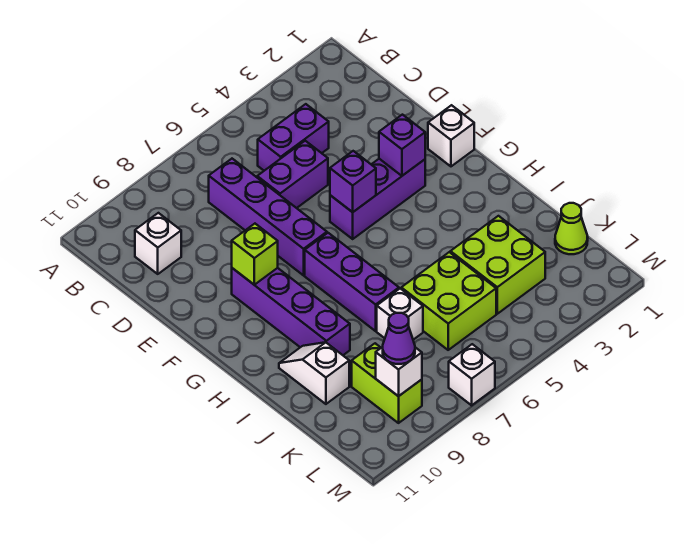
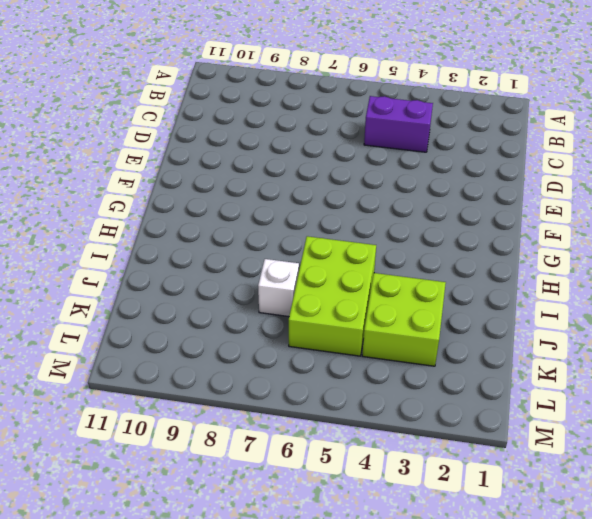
lime brick I5:K6 level 1 -> lime brick J5:K6 level 1
none -> purple brick C7:F7 level 1
none -> white brick C10 level 1
none -> purple brick D5:D6 level 1

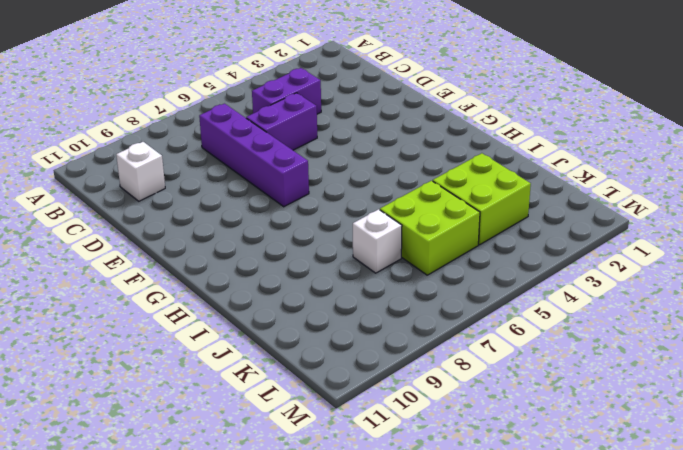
none -> white brick F1 level 1
none -> purple brick F3:F5 level 1
none -> purple brick F9:I9 level 1

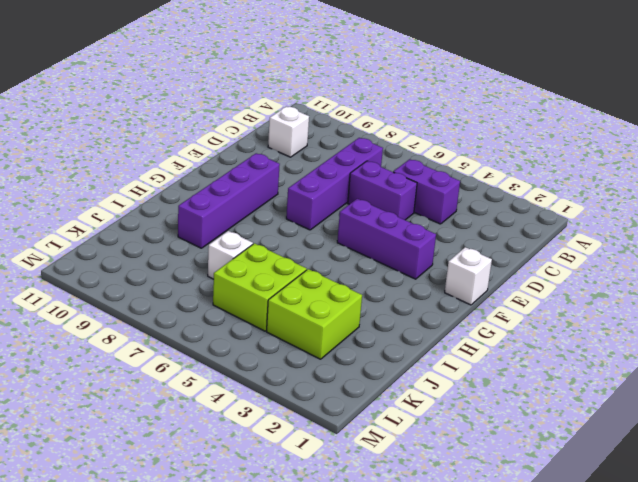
none -> purple brick G7:I7 level 1
none -> white slope I10:J10 level 1 top J
none -> lime cone K1 level 1

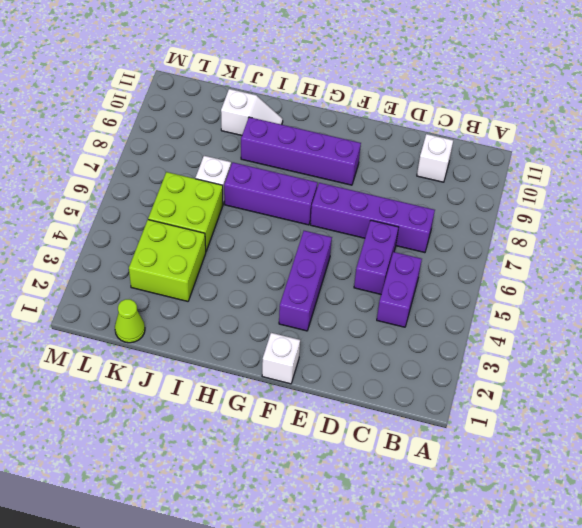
none -> lime brick K9:L9 level 1
none -> white brick M7 level 1
none -> purple brick F3 level 2

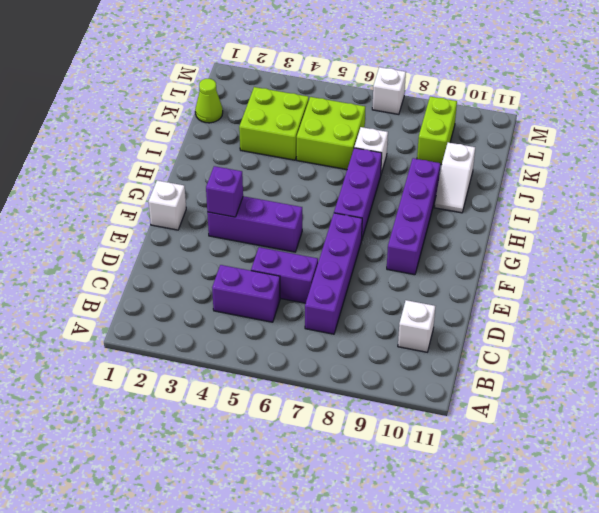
none -> purple brick F5 level 2
none -> lime brick F9 level 2
none -> white brick L9 level 2

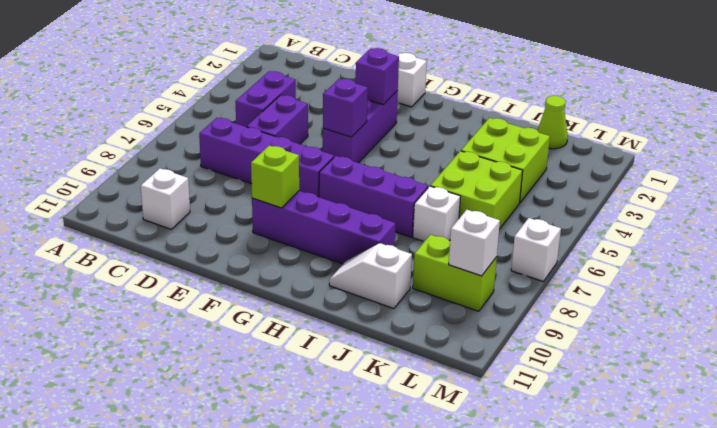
none -> purple cone L9 level 3

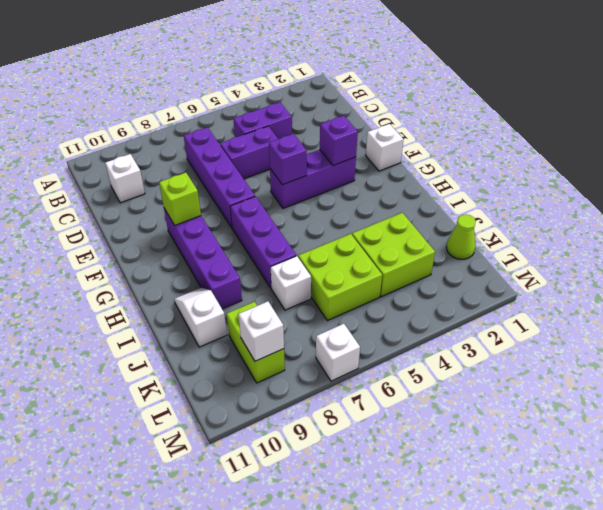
none -> purple cone L9 level 3

